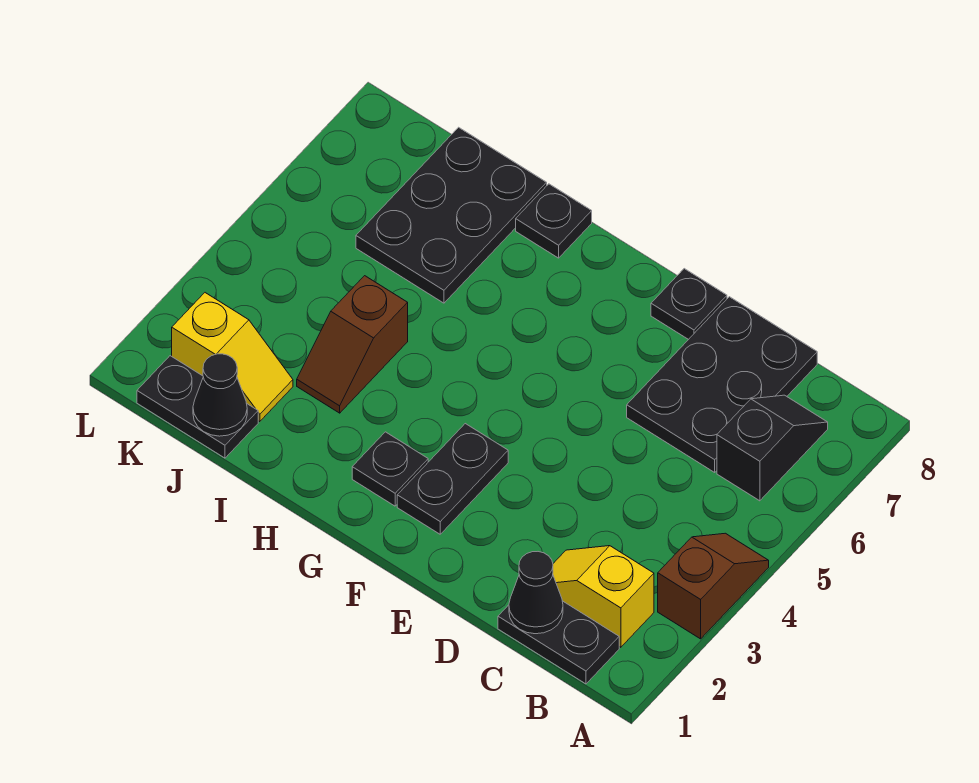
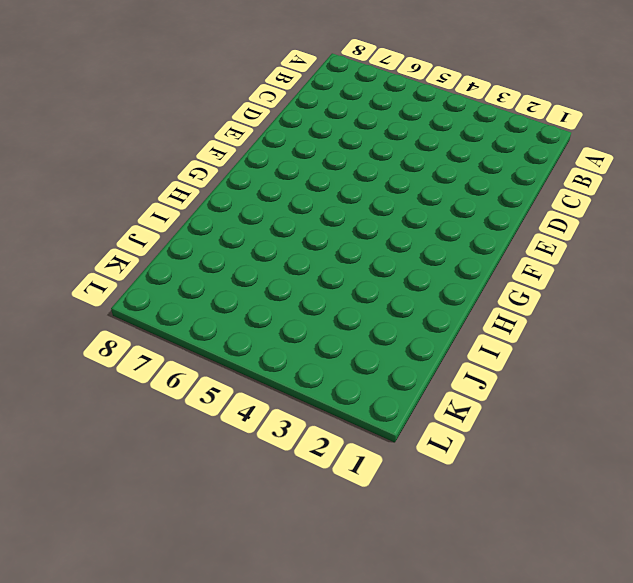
none -> brown slope A3:A4 level 1 top 3
none -> black plate B1:C1 level 1
none -> yellow slope B2:C2 level 1 top B

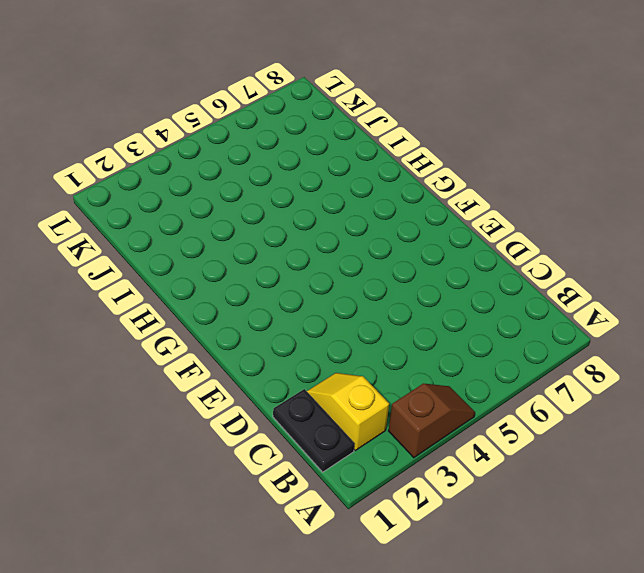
none -> black slope B6:B7 level 1 top 6
none -> black plate C6:D8 level 1
none -> black plate E8 level 1

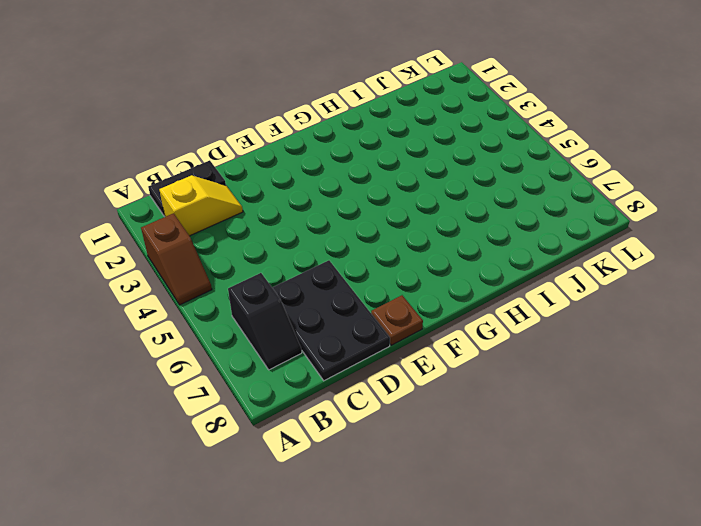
brown plate E8 level 1 -> black plate E8 level 1
none -> black plate F2:F3 level 1
none -> black plate G2 level 1
none -> black plate H8 level 1

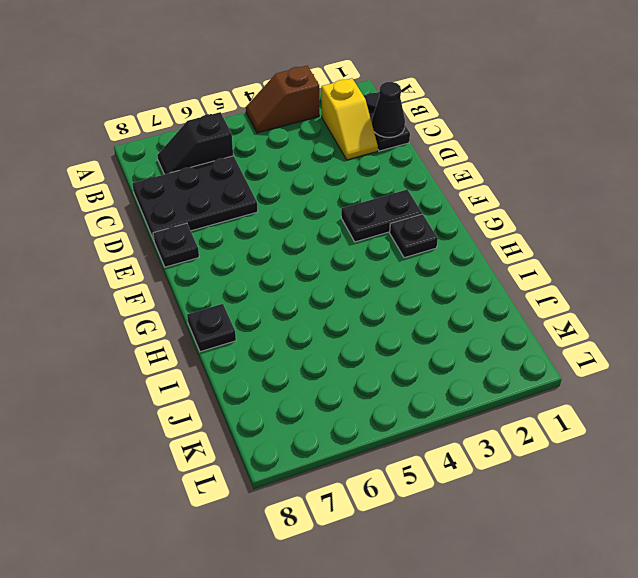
none -> brown slope I3:I4 level 1 top 4
none -> black plate I6:J8 level 1
none -> black plate J1:K1 level 1

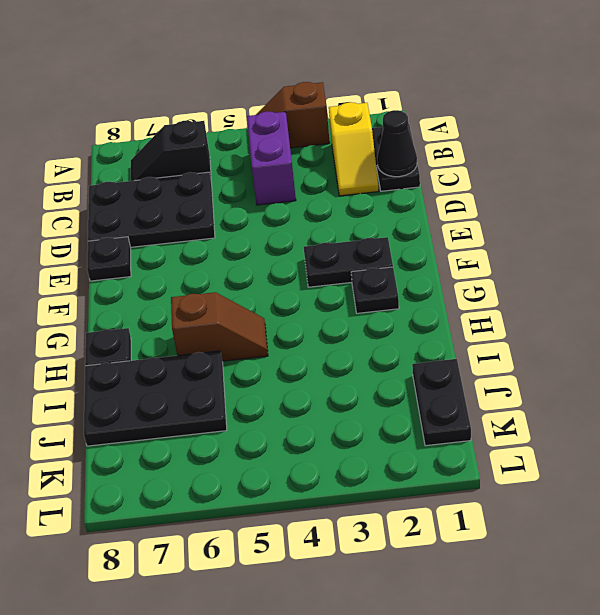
purple brick B4:C4 level 1 -> none
brown slope H5:H6 level 1 top 6 -> brown slope I3:I4 level 1 top 4
none -> yellow slope J2:K2 level 1 top K
none -> black cone J1 level 2

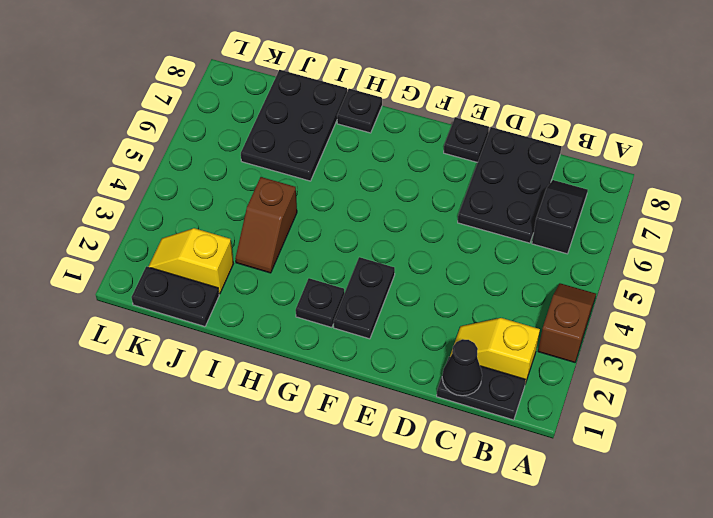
yellow slope J2:K2 level 1 top J -> yellow slope J2:K2 level 1 top K
none -> black cone J1 level 2

